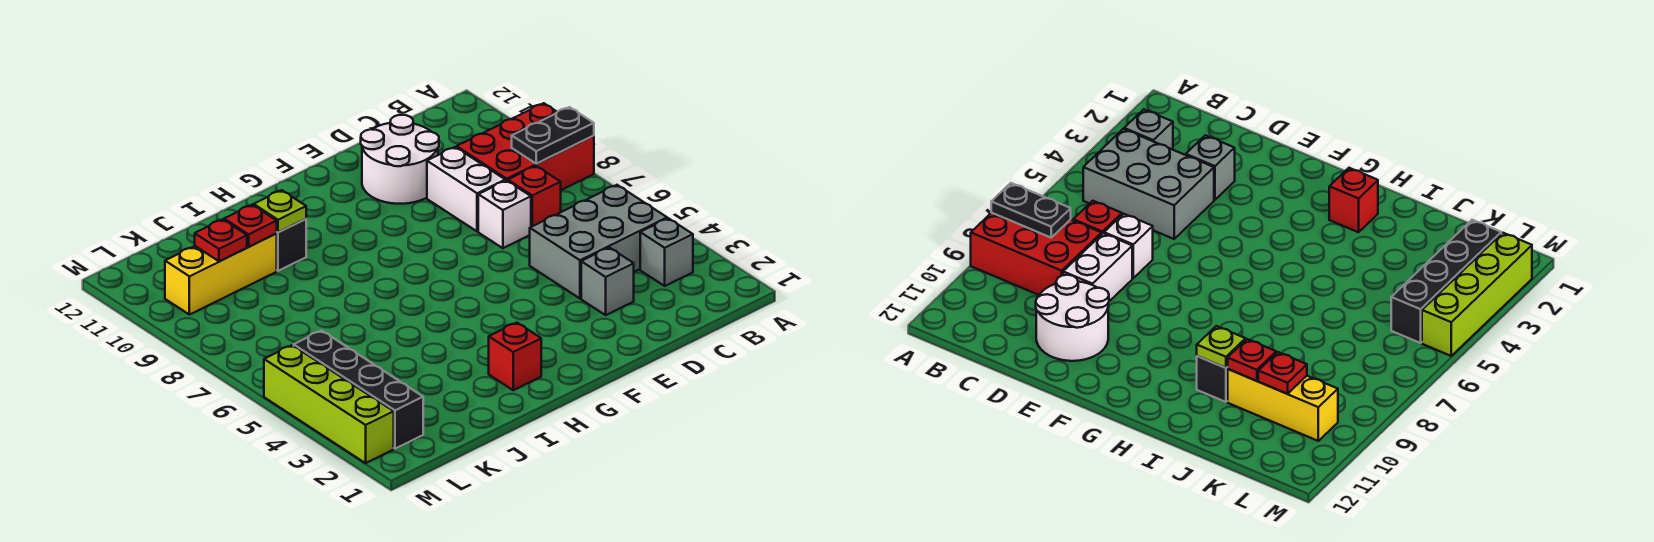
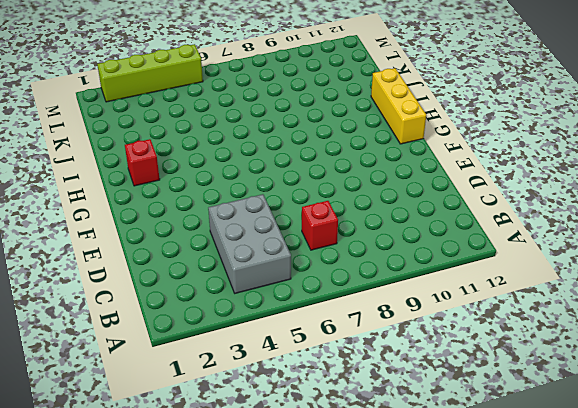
yellow brick G12:I12 level 1 -> yellow brick J10:L10 level 1
none -> red brick A8:C9 level 1
none -> grey brick B3 level 1
none -> grey brick D3 level 1

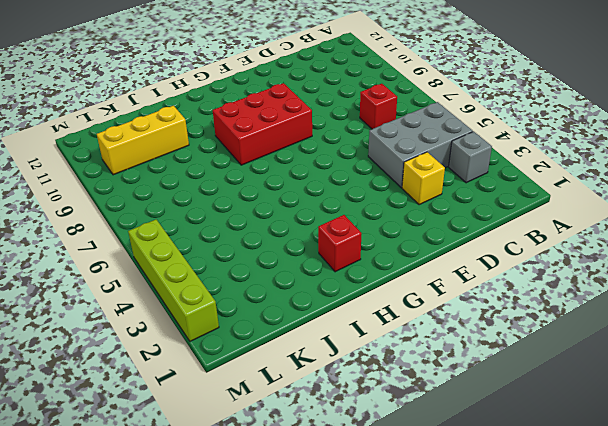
yellow brick D3 level 1 -> grey brick D3 level 1
red brick F8:H9 level 1 -> red brick A8:C9 level 1
none -> white brick D7 level 1
none -> white brick D8:D9 level 1
none -> white round brick D10:E11 level 1

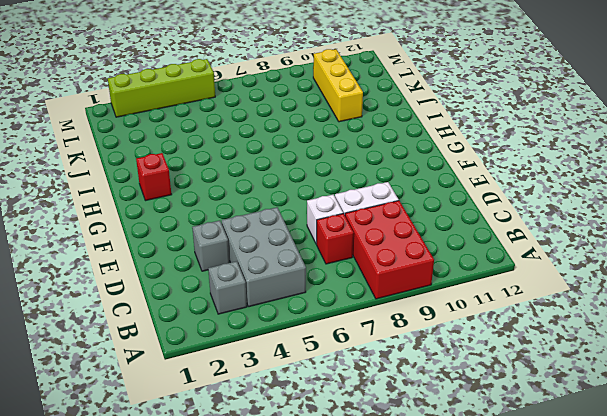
none -> white round brick D10:E11 level 1
none -> black brick I10 level 1
none -> black brick L2:L5 level 1

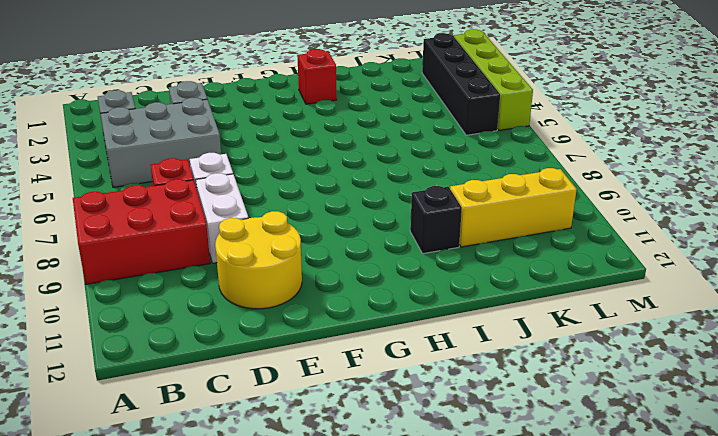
yellow round brick D10:E11 level 1 -> white round brick D10:E11 level 1
none -> black plate A8:B8 level 2
none -> lime plate I10 level 2
none -> red plate J10 level 2

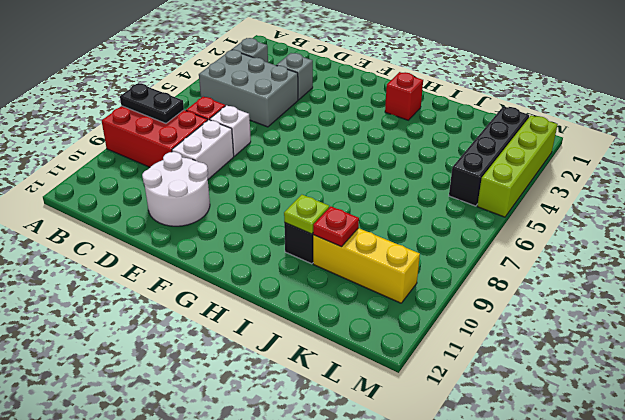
none -> red plate K10 level 2

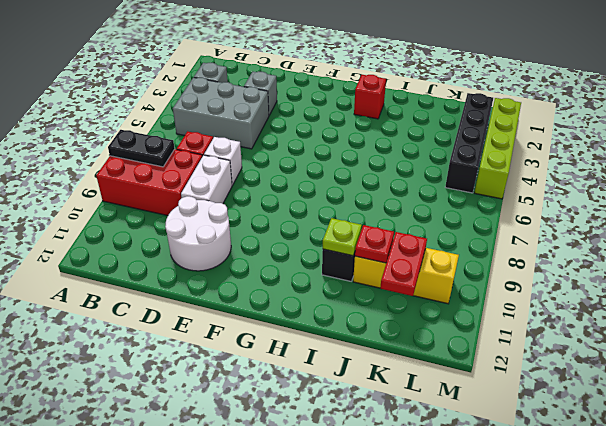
red plate K10:K11 level 2 -> red plate K10 level 2

